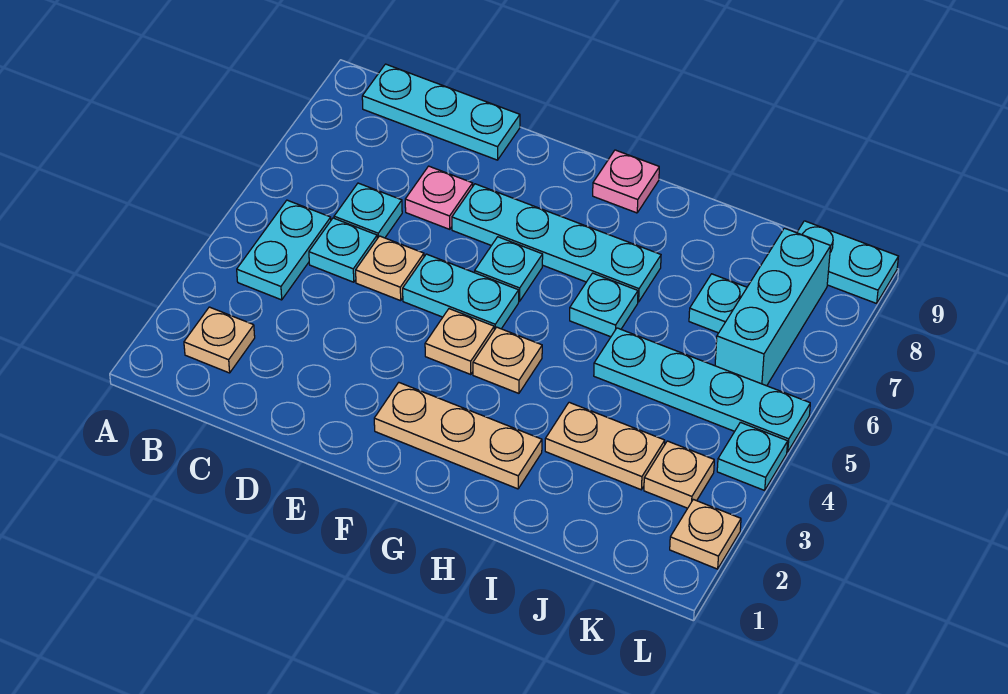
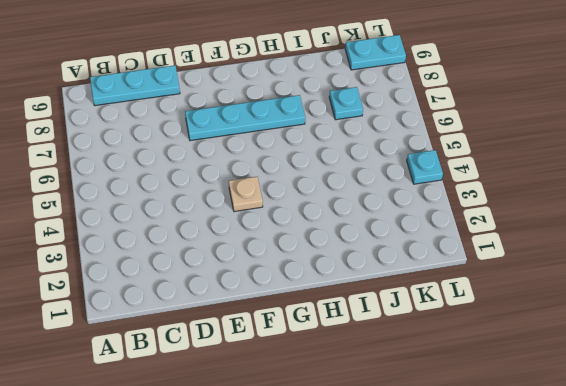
none -> tan plate B2 level 1
none -> cyan plate B4:B5 level 1
none -> cyan plate C5 level 1

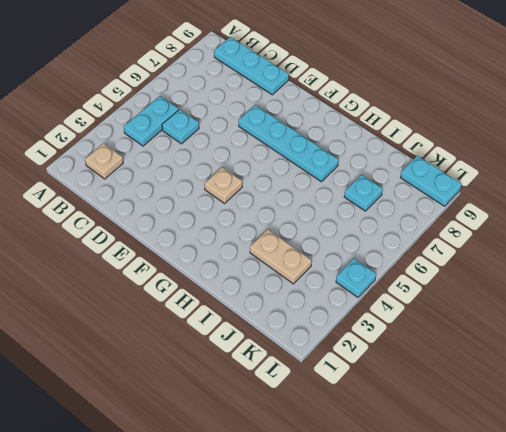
none -> cyan plate C6 level 1
none -> tan plate D5 level 1
none -> pink plate D7 level 1

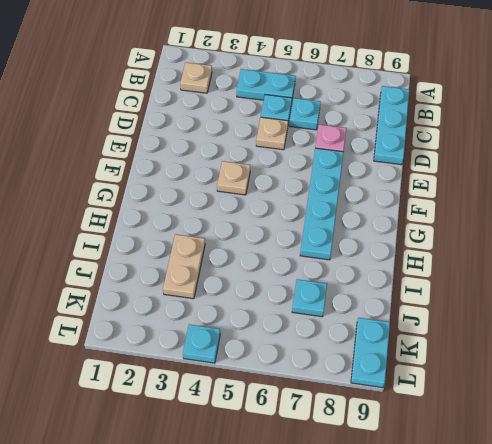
none -> cyan plate E5:F5 level 1
none -> tan plate F2:H2 level 1
none -> cyan plate F6 level 1

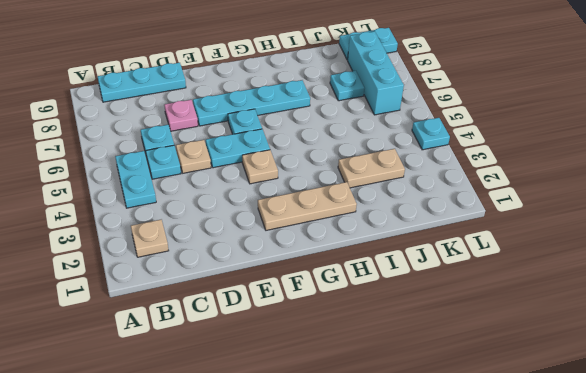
none -> tan plate G4 level 1
none -> pink plate G9 level 1
none -> cyan plate H6 level 1

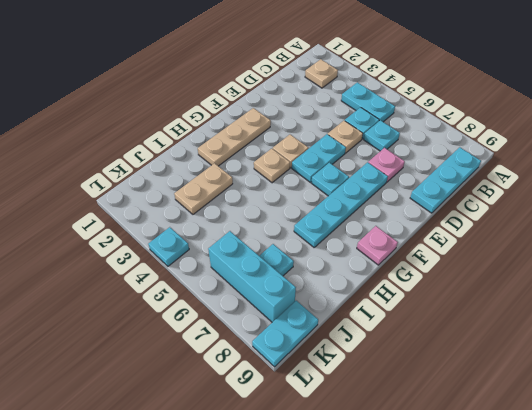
none -> cyan plate H6 level 1
none -> cyan plate I5:L5 level 1
none -> tan plate K3 level 1

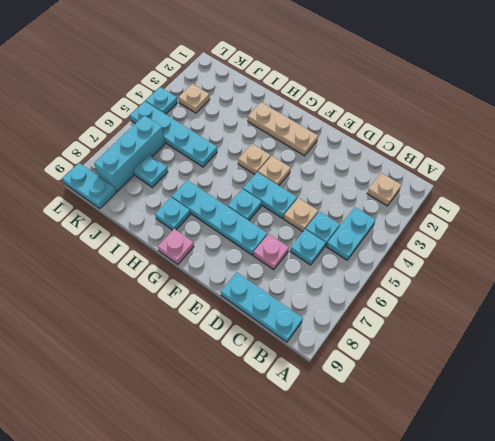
cyan plate H8 level 1 -> cyan plate H6 level 1
none -> tan plate I3:J3 level 1
none -> tan plate L2 level 1

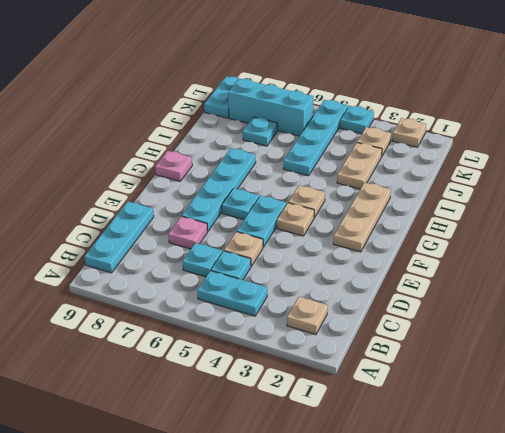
none -> cyan plate H6 level 1

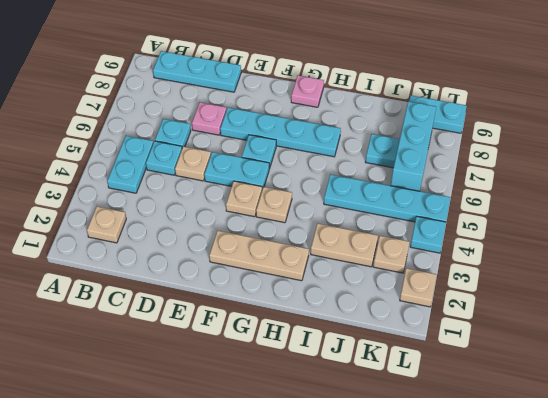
none -> cyan plate H6 level 1

